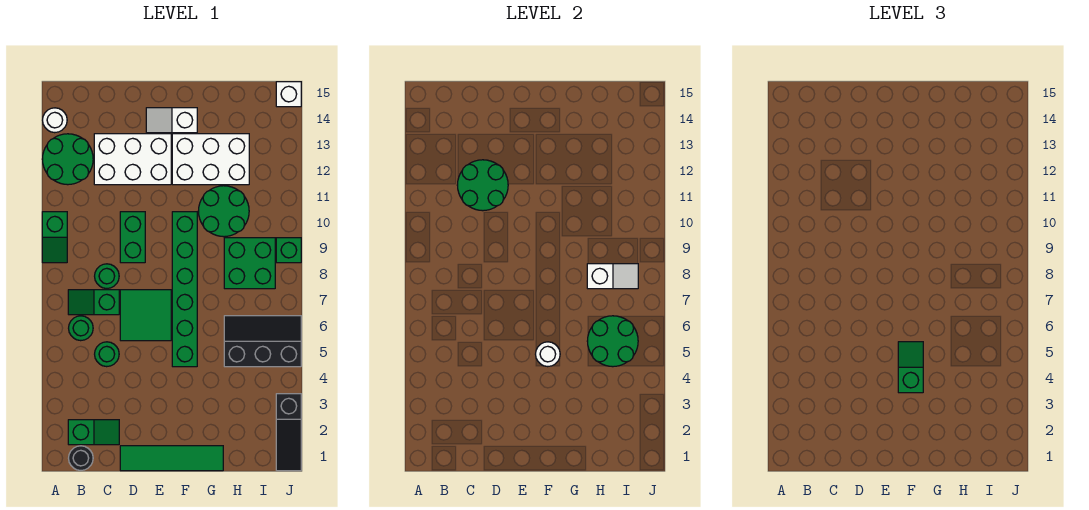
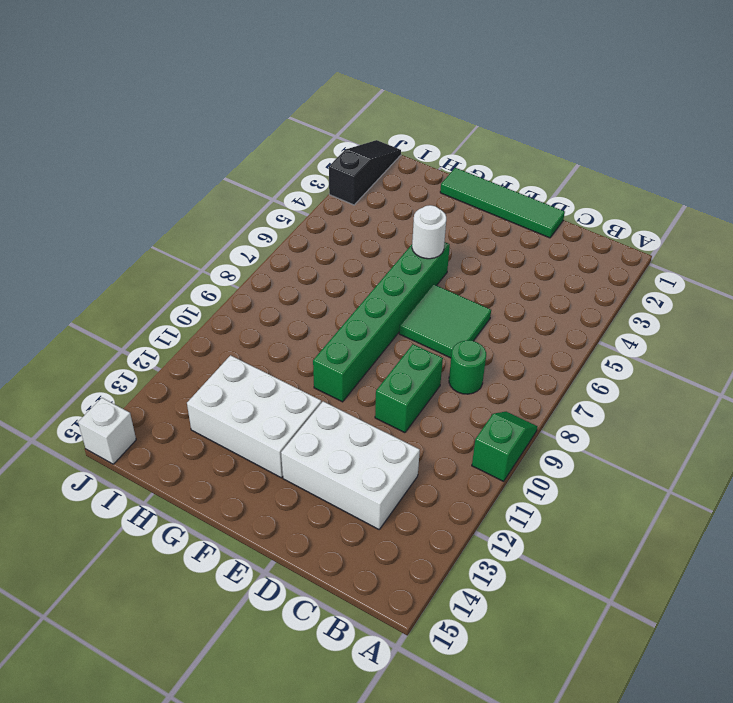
none -> green round brick A12:B13 level 1
none -> white round brick A14 level 1
none -> black round brick B1 level 1

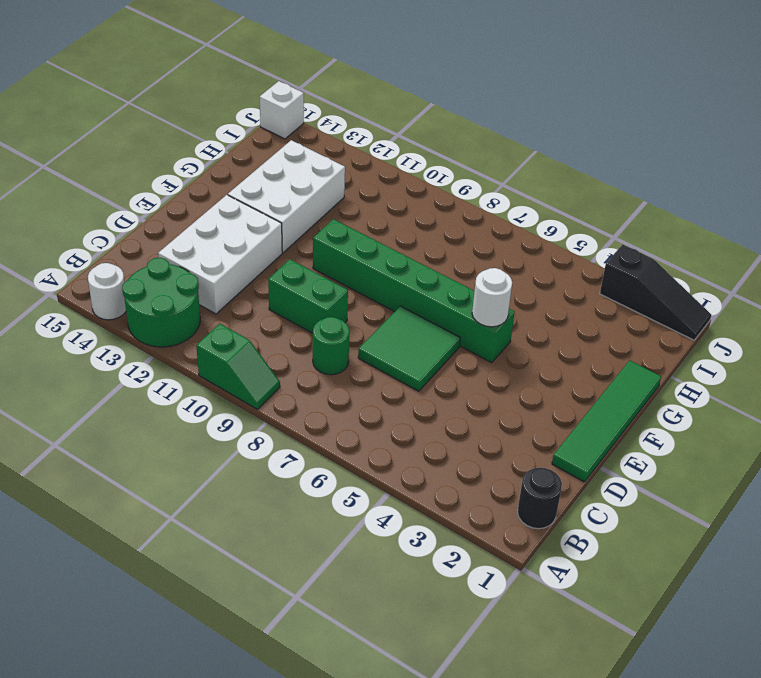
none -> green slope B2:C2 level 1 top B
none -> green round brick B6 level 1
none -> green slope B7:C7 level 1 top C

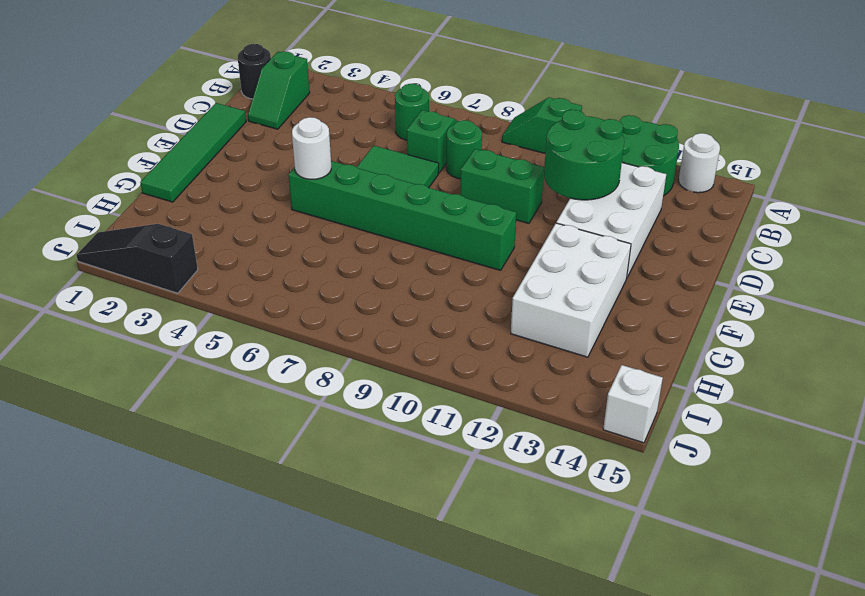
none -> green round brick C5 level 1
none -> white slope E14:F14 level 1 top F
none -> green round brick G10:H11 level 1

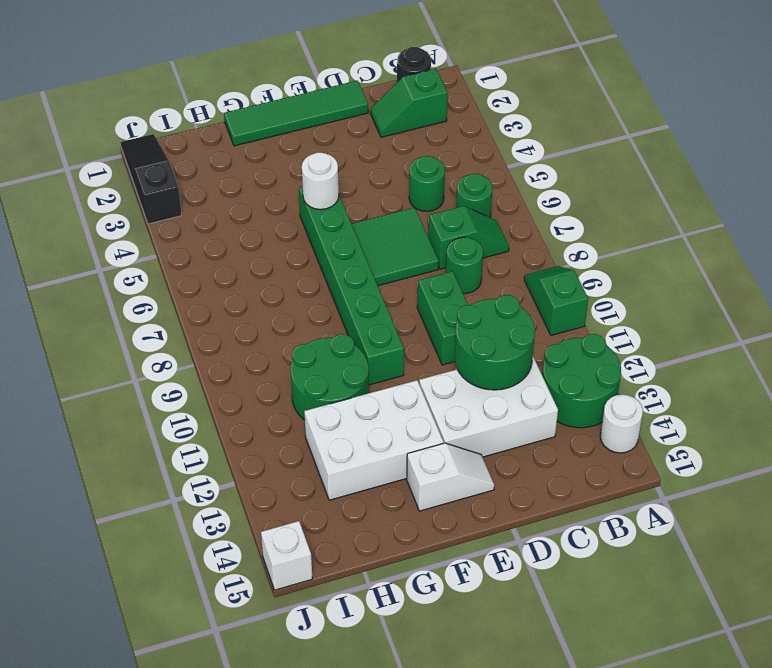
none -> black slope H5:J6 level 1 top 5
none -> green brick H8:I9 level 1
none -> green brick J9 level 1

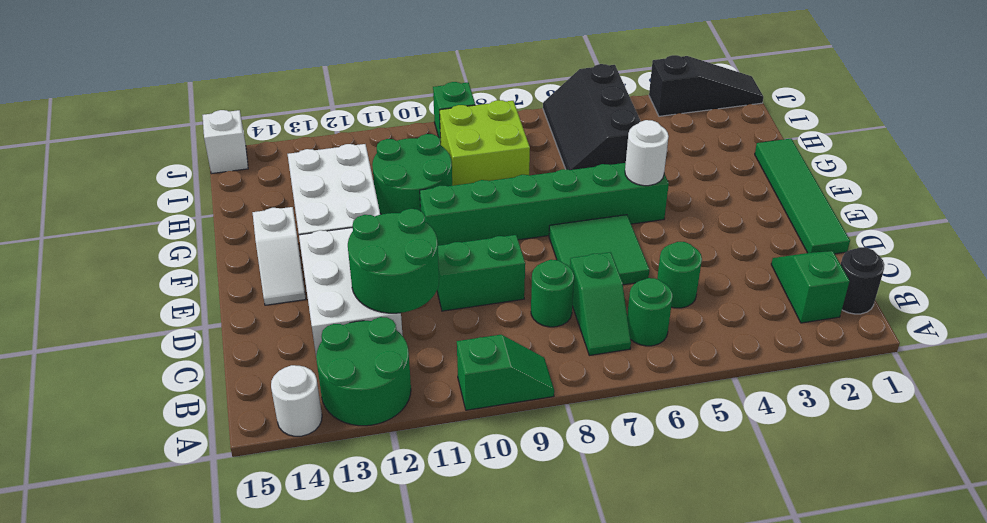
lime brick H8:I9 level 1 -> green brick H8:I9 level 1
none -> green round brick H5:I6 level 2
none -> white slope H8:I8 level 2 top H
none -> green slope F4:F5 level 3 top 4

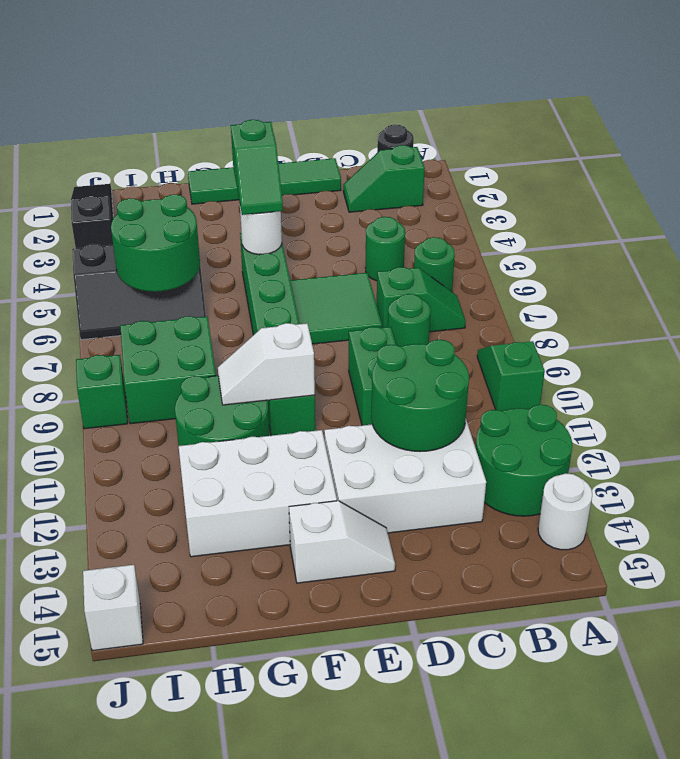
white slope F10:G10 level 2 top F -> white slope H8:I8 level 2 top H

